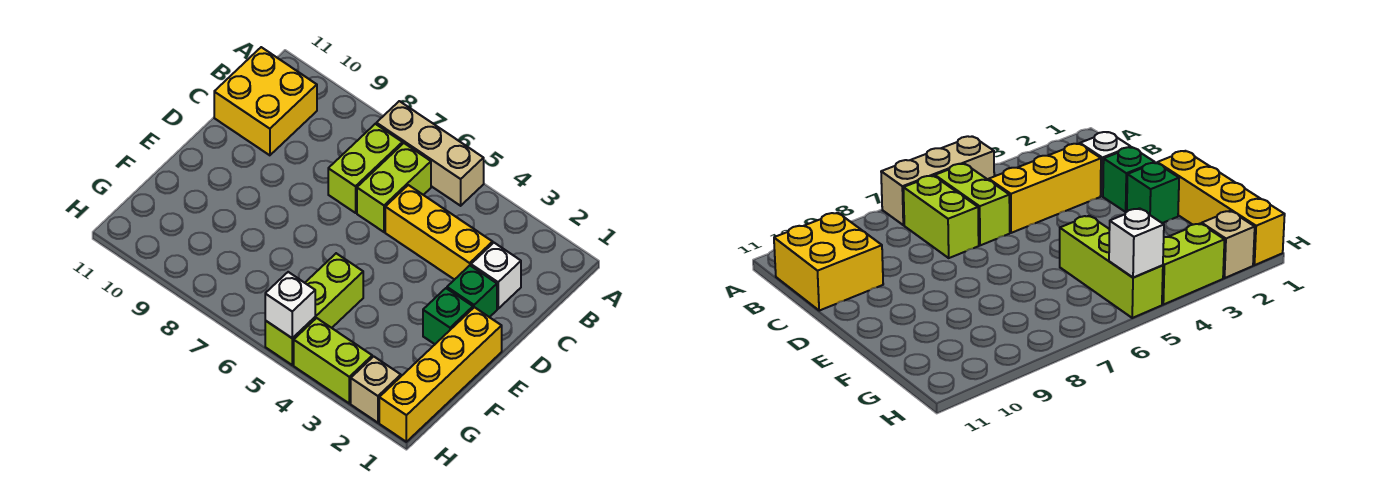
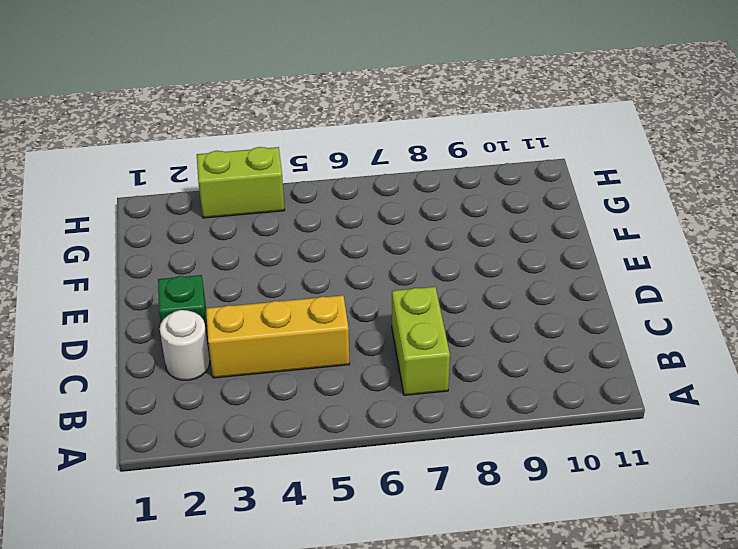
white round brick C2 level 1 -> white brick C2 level 1
none -> tan brick A5:A7 level 1
none -> lime brick B6:C6 level 1
none -> yellow brick B10:C11 level 1

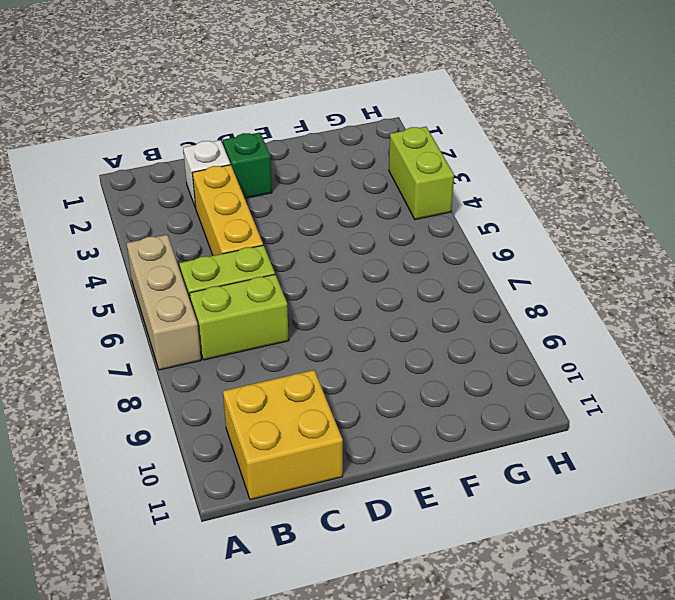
none -> yellow brick E1:H1 level 1
none -> green brick E2 level 1
none -> lime brick F5:H5 level 1

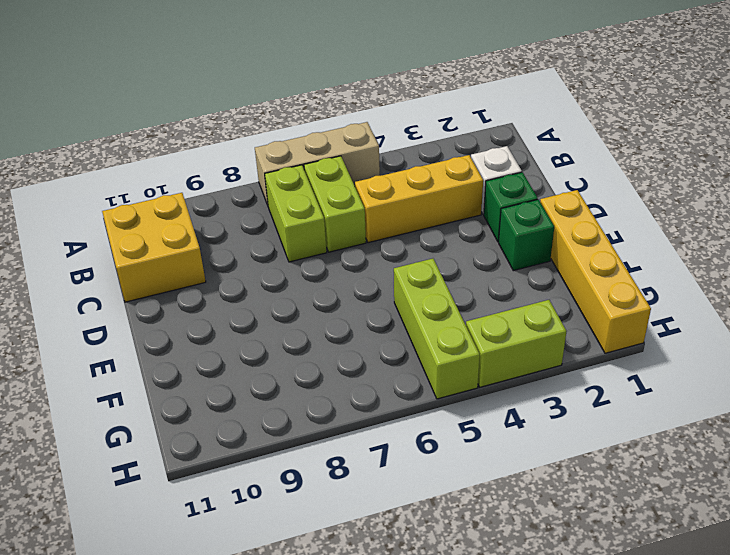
none -> tan brick H2 level 1
none -> white brick H5 level 2

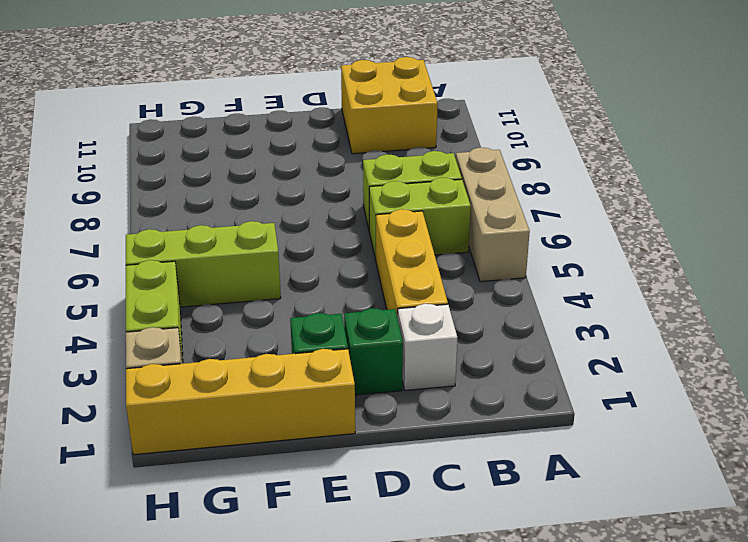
none -> white brick H5 level 2

